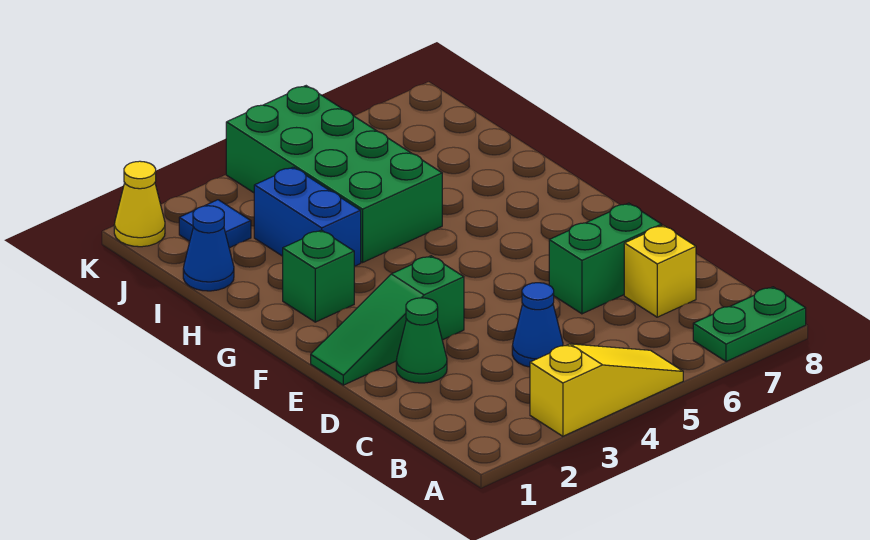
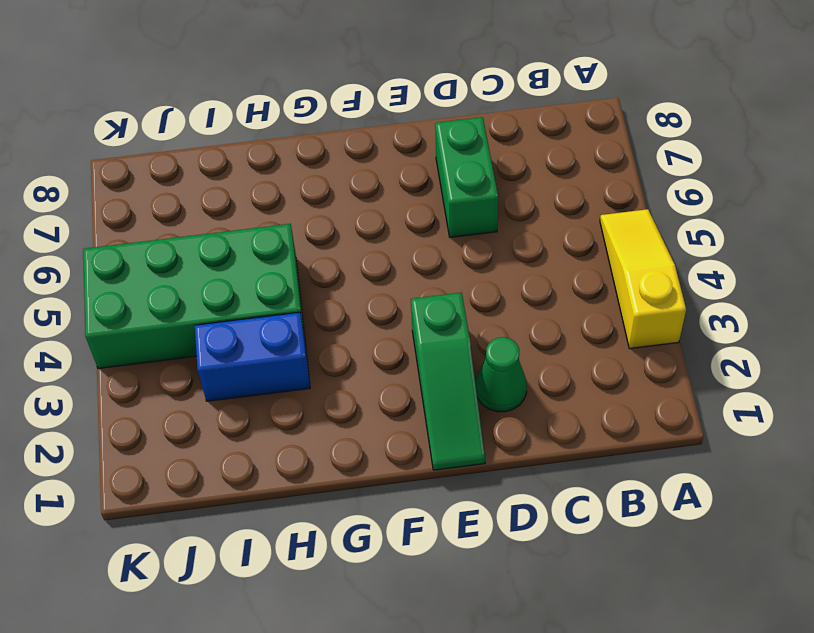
none -> green plate A7:A8 level 1
none -> blue cone C4 level 1
none -> yellow brick C7 level 1

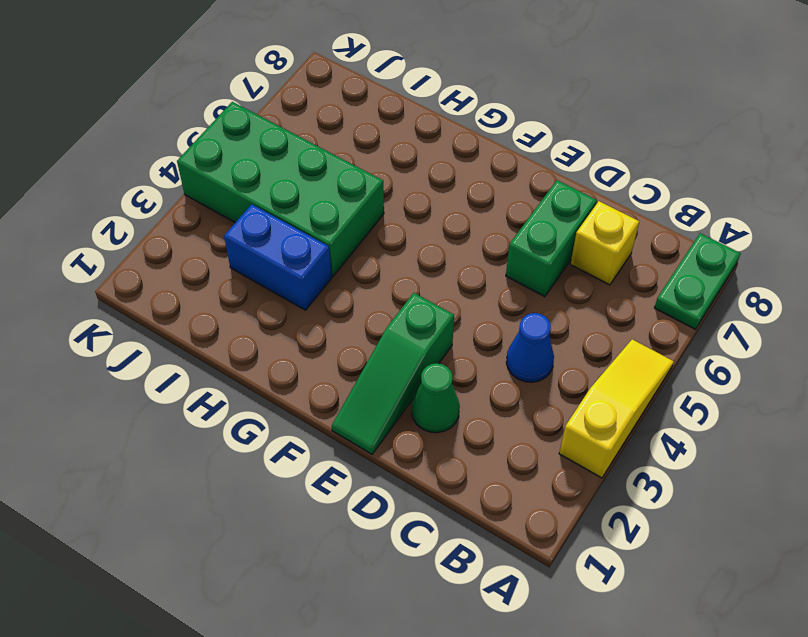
none -> green brick G2 level 1
none -> blue cone I1 level 1
none -> blue tile J2 level 1

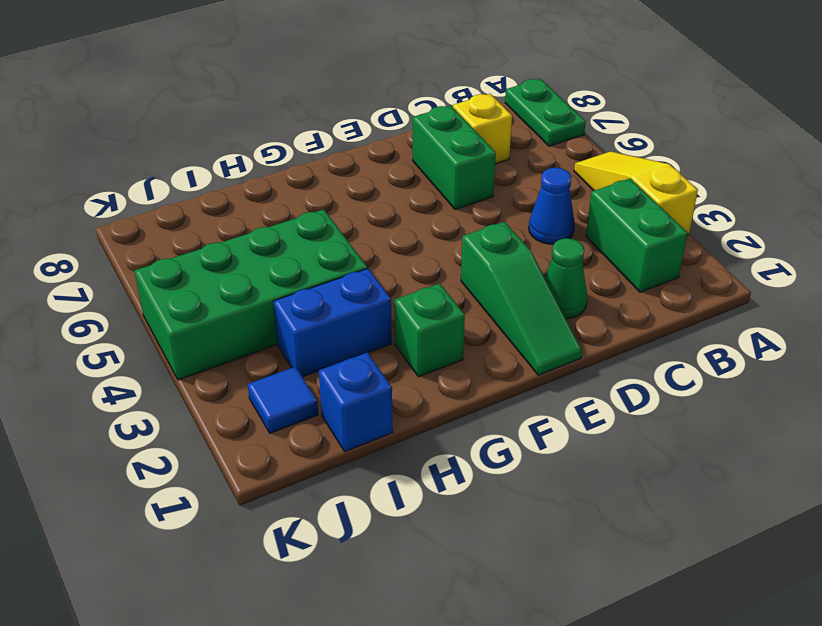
green brick B2:B3 level 1 -> none
blue brick I1 level 1 -> blue cone I1 level 1
none -> yellow cone K1 level 1

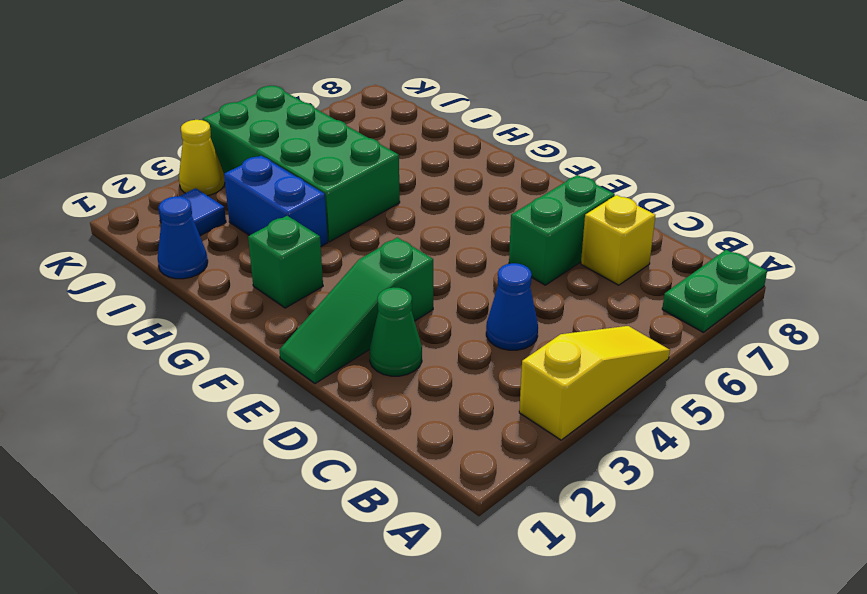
yellow cone K3 level 1 -> yellow cone K1 level 1

